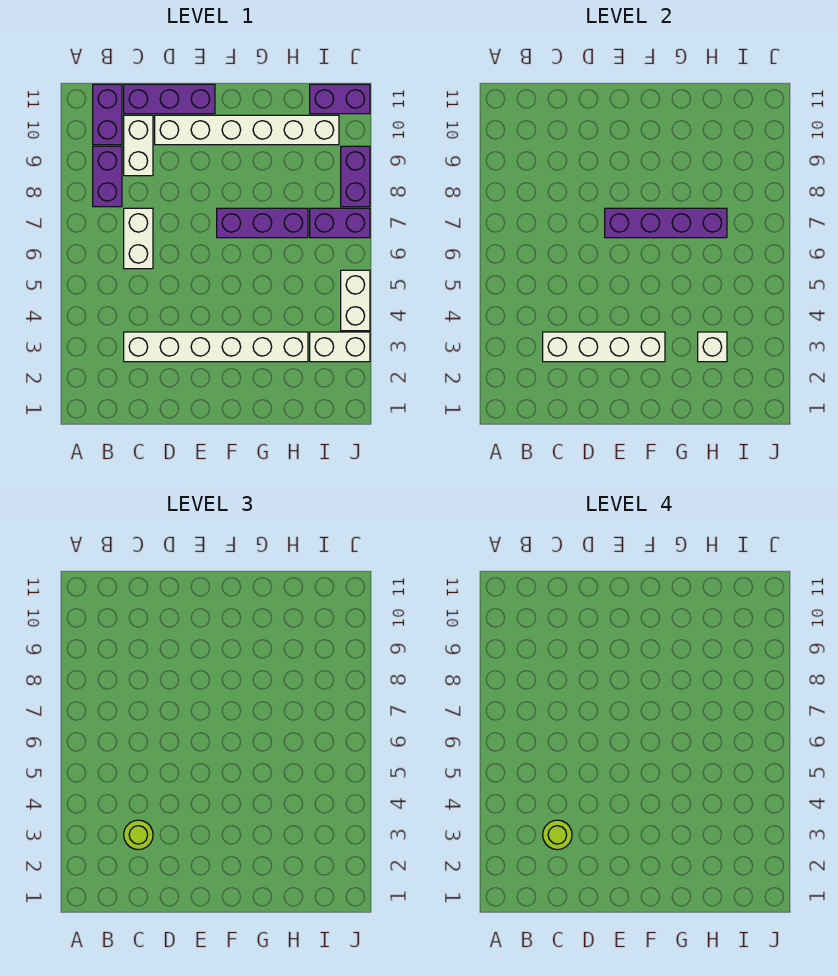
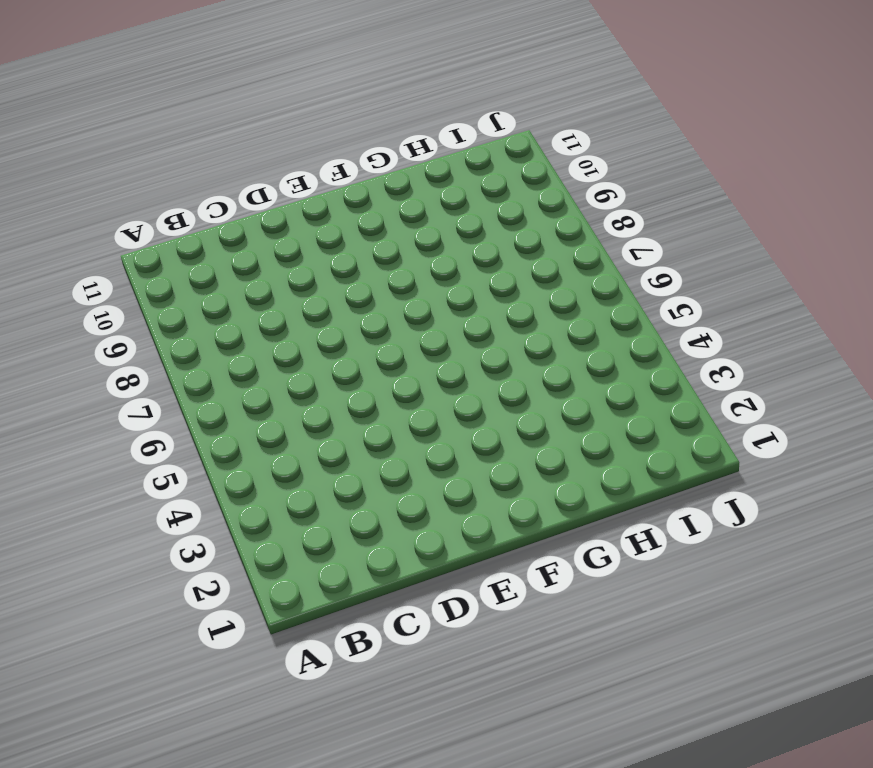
none -> purple brick B8:B9 level 1
none -> purple brick B10:B11 level 1
none -> white brick C3:H3 level 1

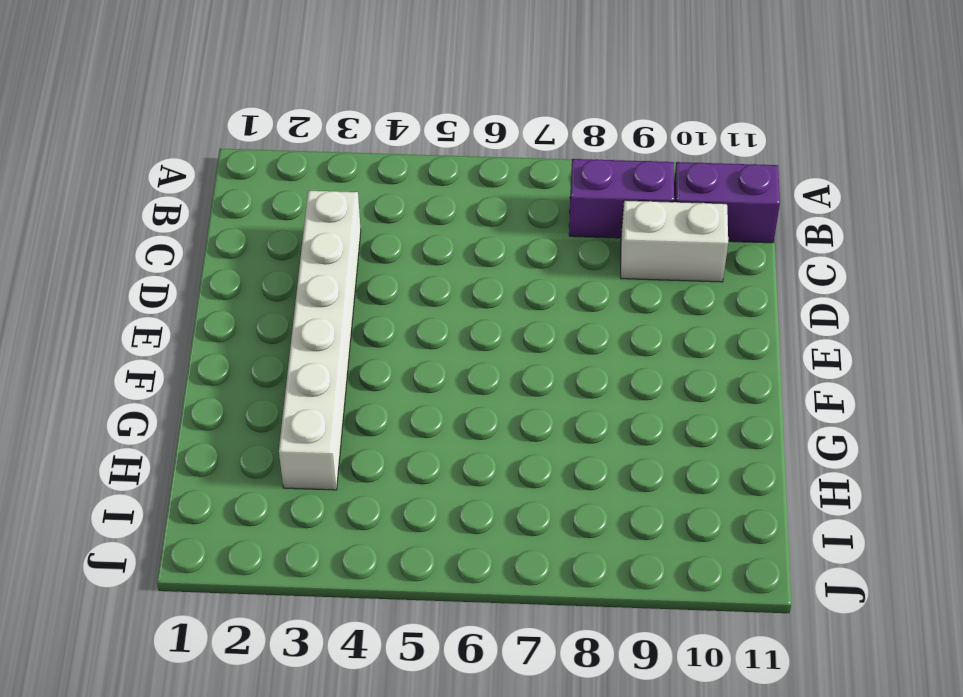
none -> white brick C6:C7 level 1
none -> purple brick C11:E11 level 1
none -> white brick D10:I10 level 1

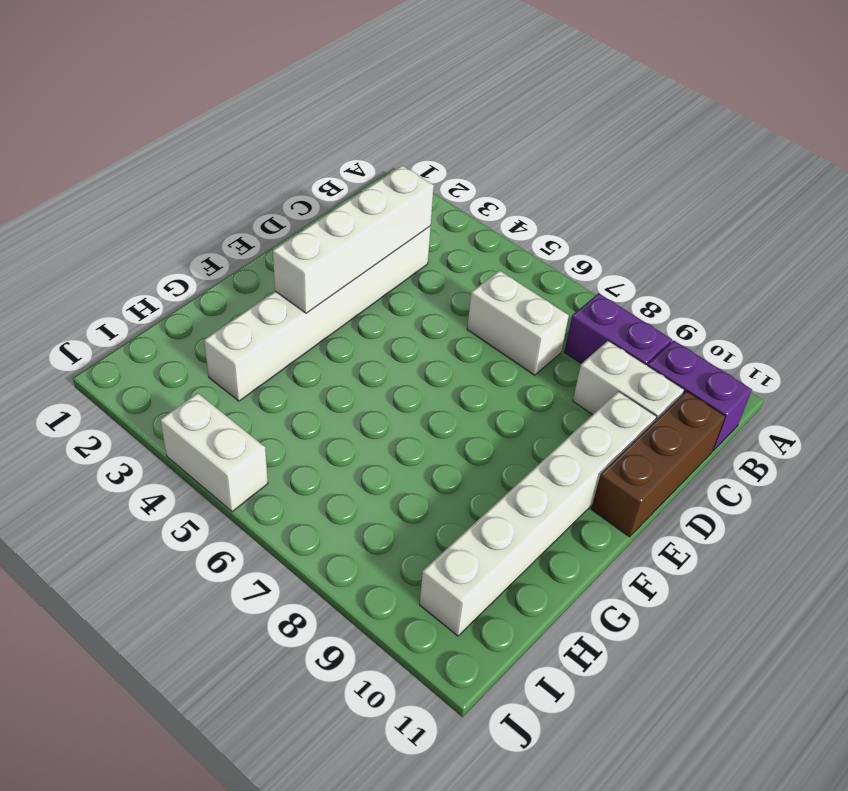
brown brick C11:E11 level 1 -> purple brick C11:E11 level 1
none -> purple brick F7:H7 level 1
none -> white brick I3:J3 level 1
none -> purple brick I7:J7 level 1

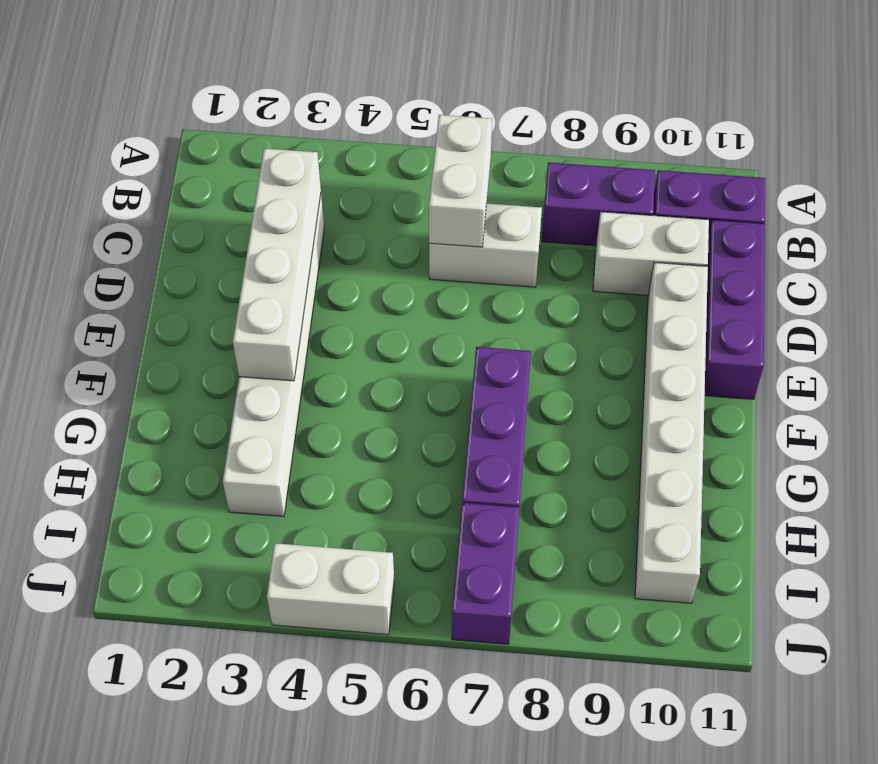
white brick B6:C6 level 2 -> white brick I3:J3 level 1
none -> purple brick I11:J11 level 1
none -> purple brick J8:J9 level 1
none -> purple brick E7:H7 level 2

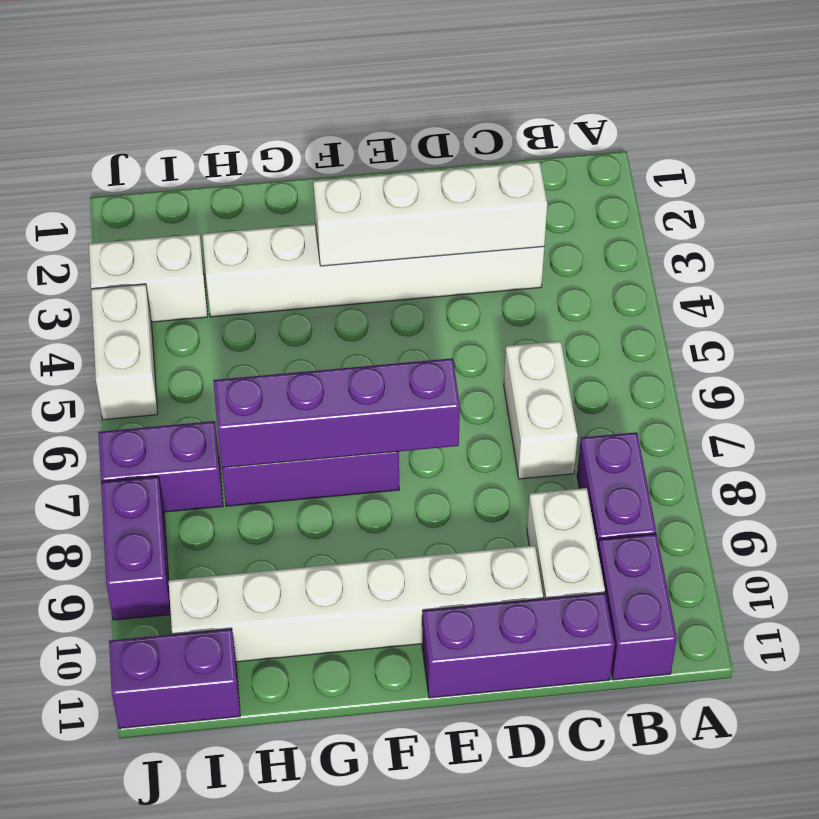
none -> white brick H3 level 2
none -> lime round brick C3 level 3
none -> lime round brick C3 level 4

